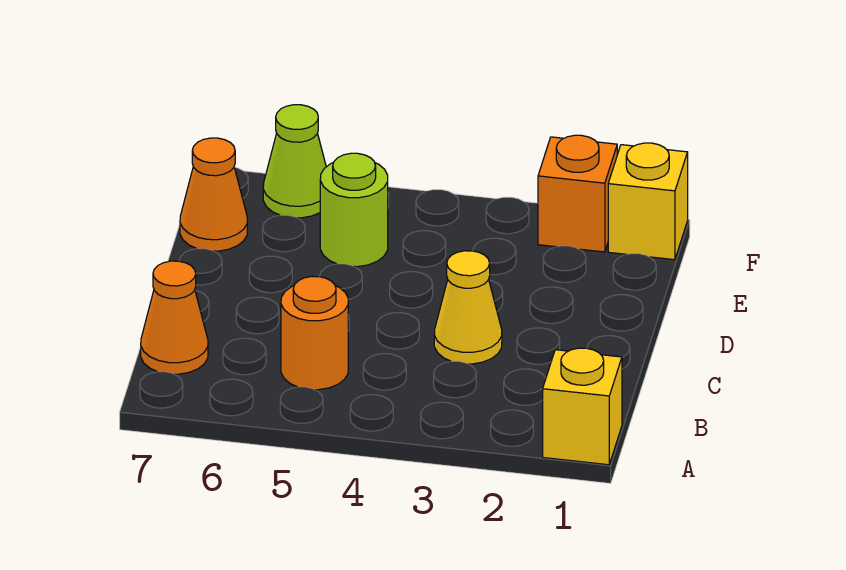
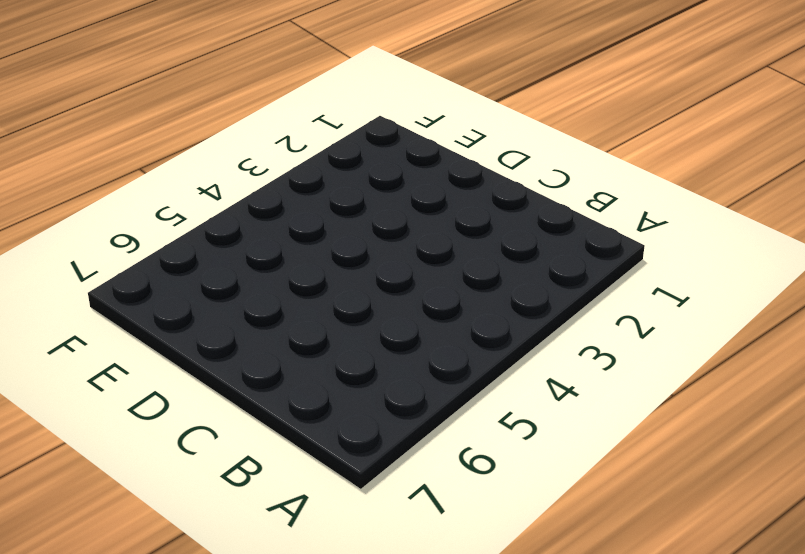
none -> yellow brick A1 level 1
none -> orange round brick B5 level 1

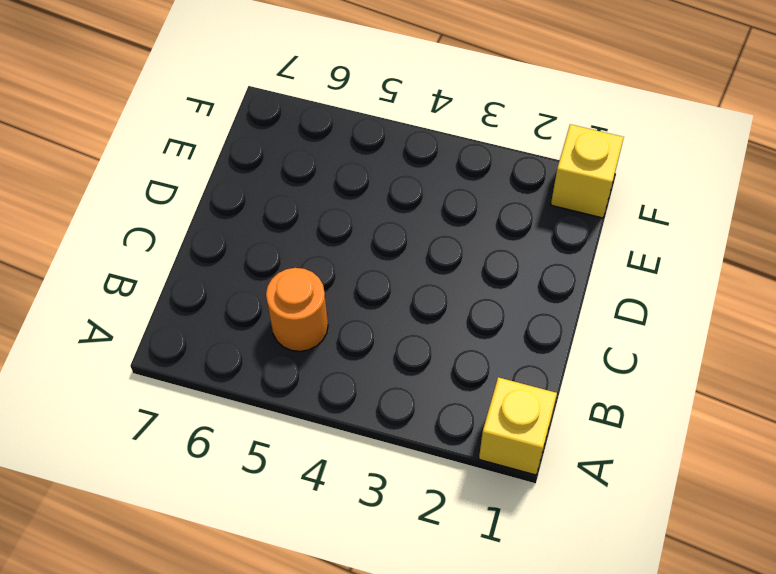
none -> orange cone B7 level 1
none -> yellow cone C3 level 1

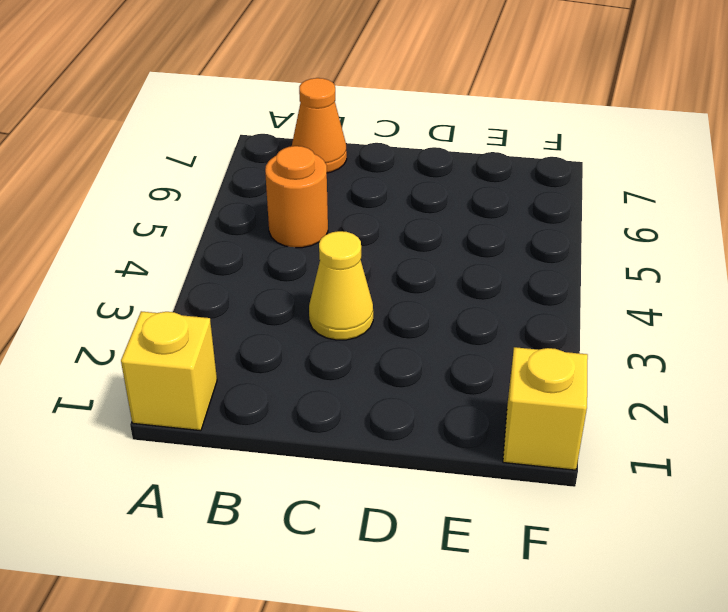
none -> lime round brick E5 level 1
none -> orange cone E7 level 1

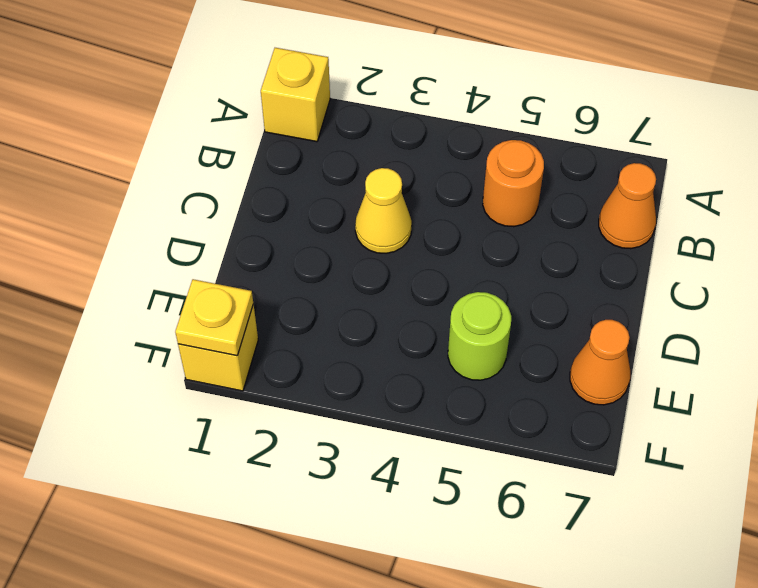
yellow plate F1 level 2 -> none
none -> orange brick F2 level 1
none -> lime cone F6 level 1

